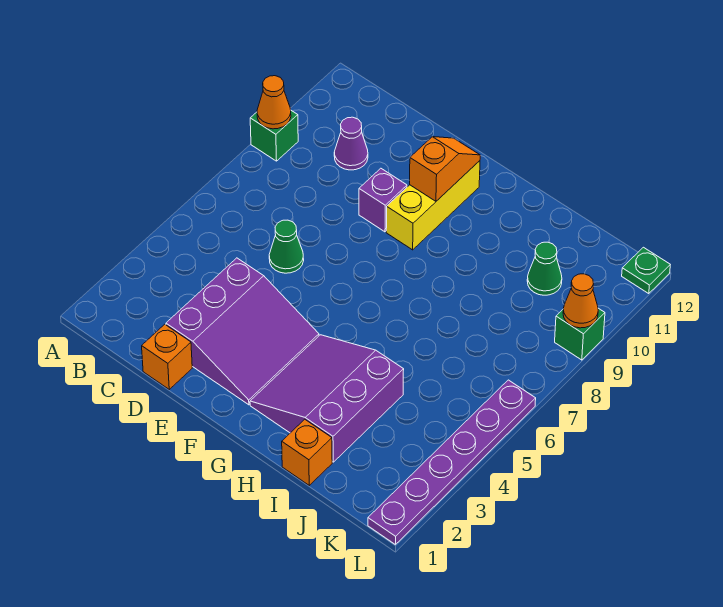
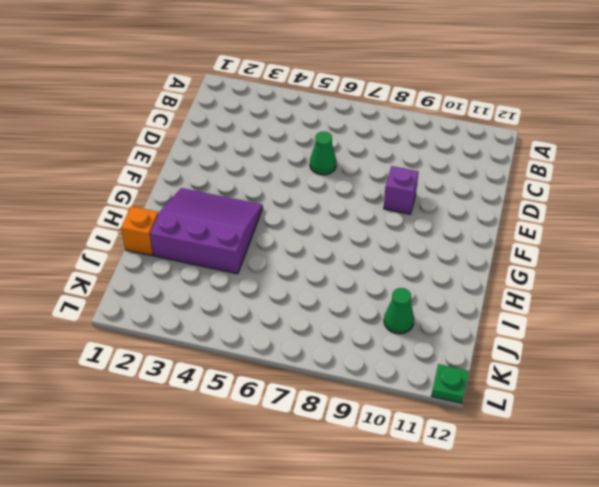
none -> green brick A9 level 1
none -> purple cone C10 level 1
none -> orange brick D1 level 1

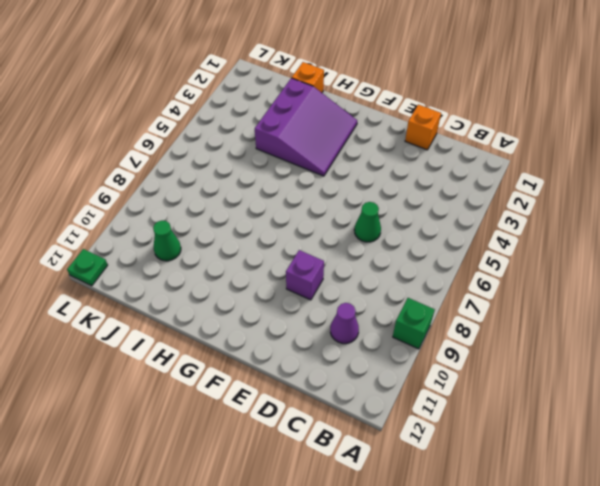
none -> purple slope D2:F4 level 1 top D
none -> yellow brick F9:F11 level 1
none -> purple plate L1:L6 level 1

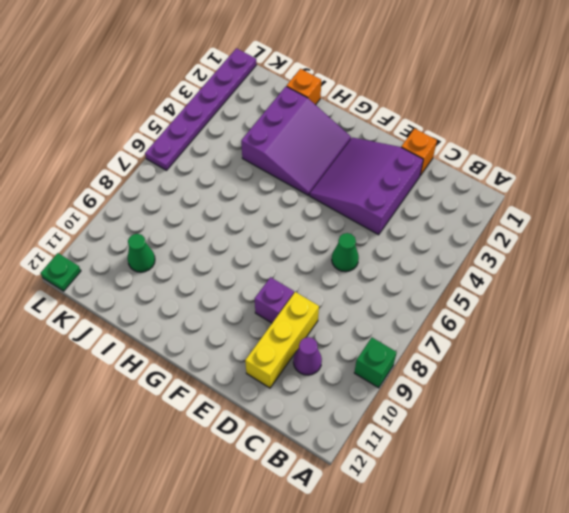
yellow brick D9:D11 level 1 -> yellow brick F9:F11 level 1
none -> green brick L9 level 1
none -> orange cone A9 level 2
none -> orange slope F10:F11 level 2 top 10

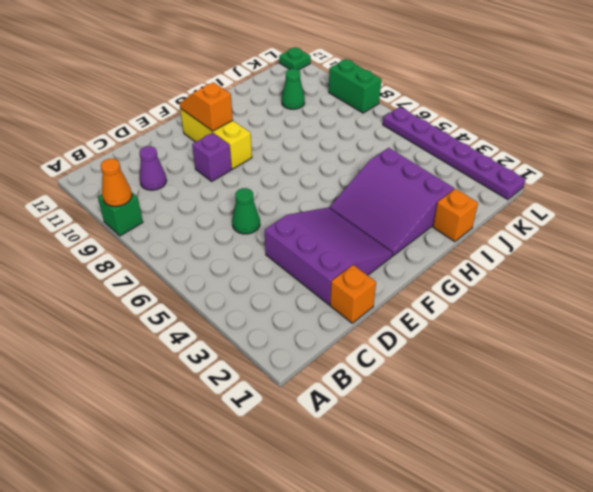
green brick L8:L9 level 1 -> green brick L9 level 1
none -> orange cone L9 level 2

